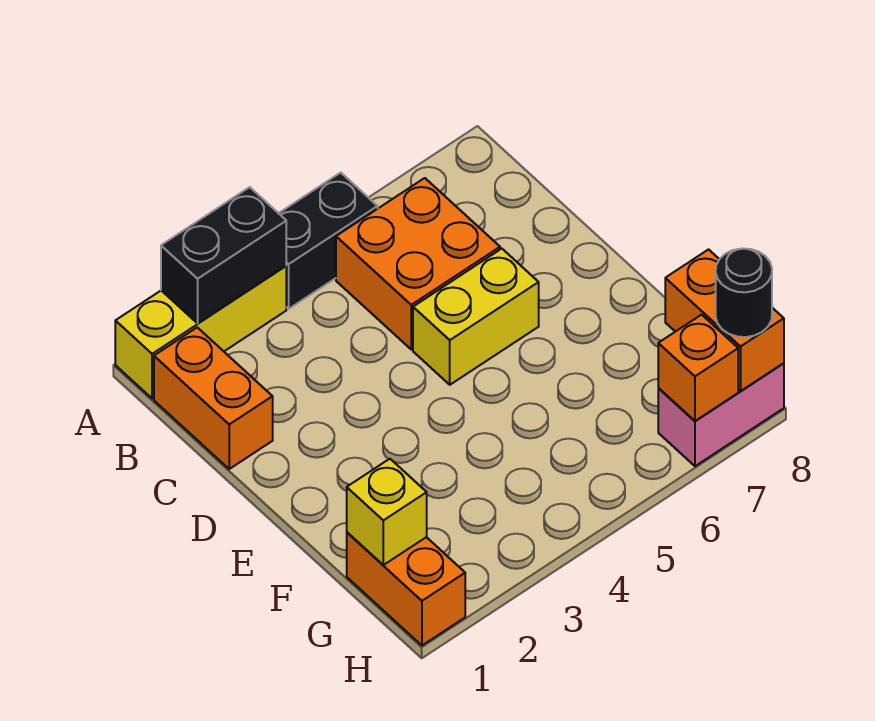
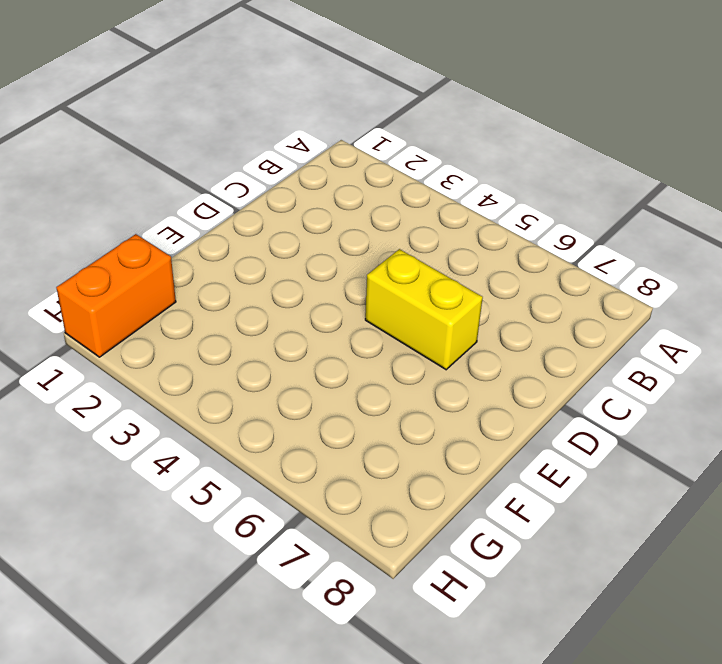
none -> yellow brick A1:A3 level 1
none -> black brick A4:A5 level 1
none -> orange brick B1:C1 level 1

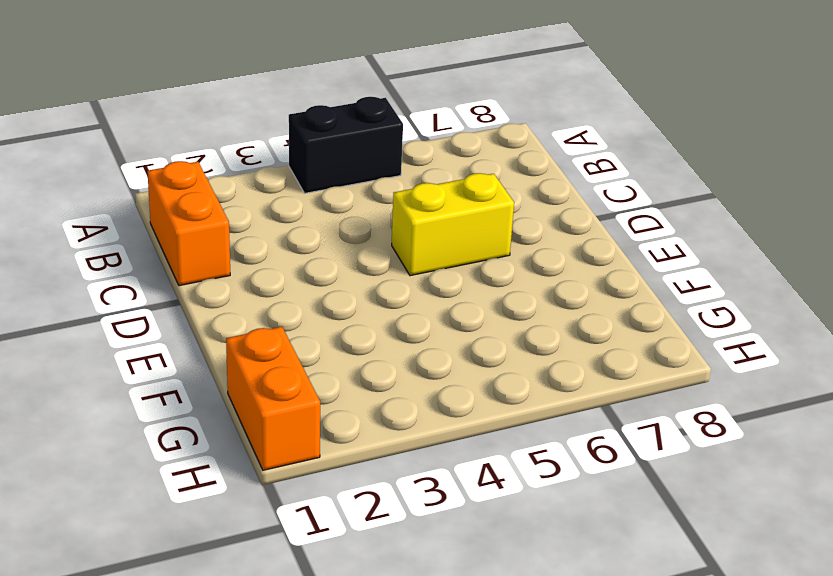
none -> yellow brick A1:A3 level 1
none -> orange brick B5:C6 level 1
none -> pink brick H7:H8 level 1

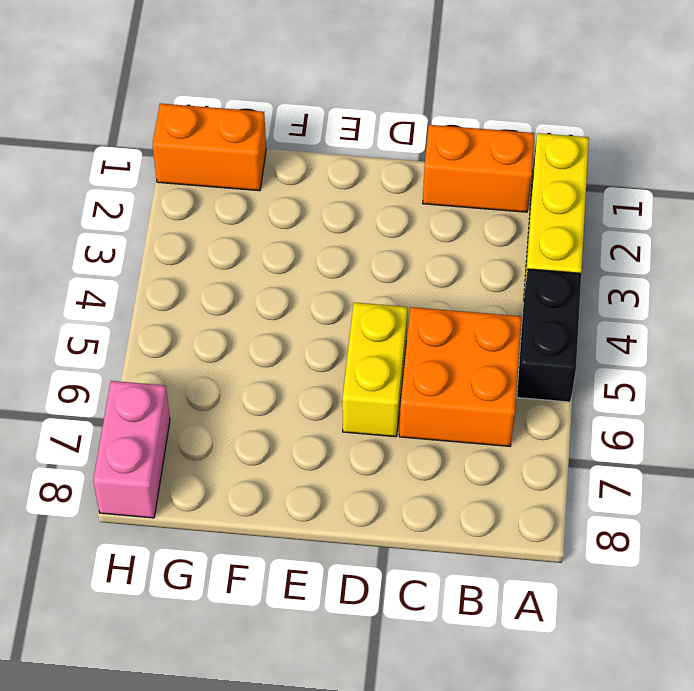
none -> black brick A2:A3 level 2
none -> yellow brick G1 level 2
none -> orange brick G8:H8 level 2

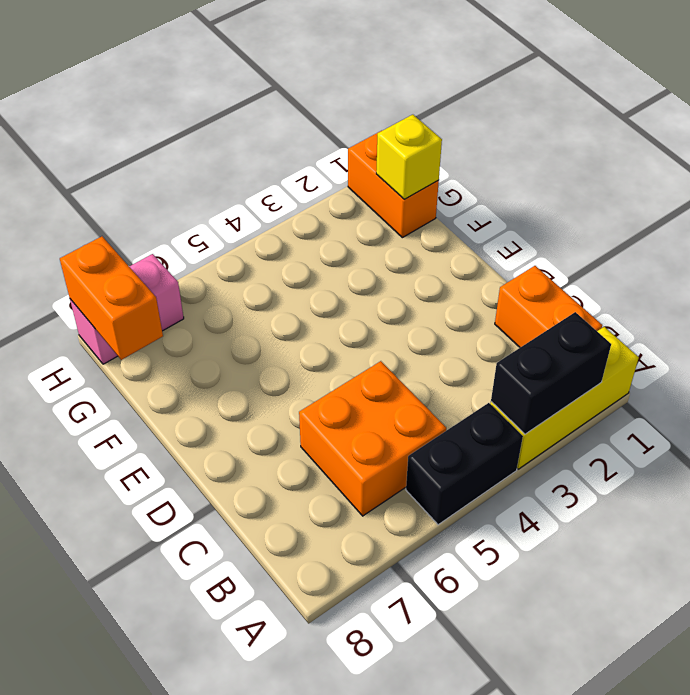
none -> yellow brick D5:D6 level 1
none -> orange brick H7 level 2
none -> black round brick H8 level 3

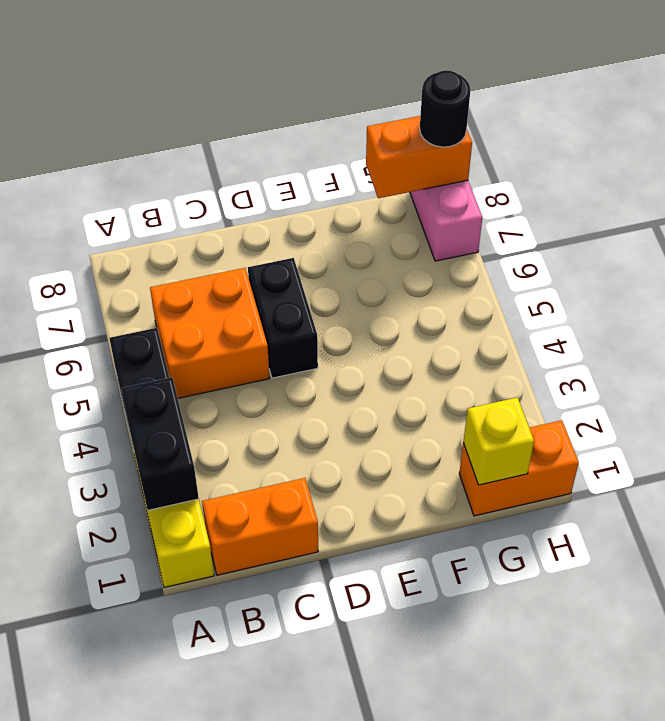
black brick D5:D6 level 1 -> yellow brick D5:D6 level 1
none -> orange brick H7 level 2

